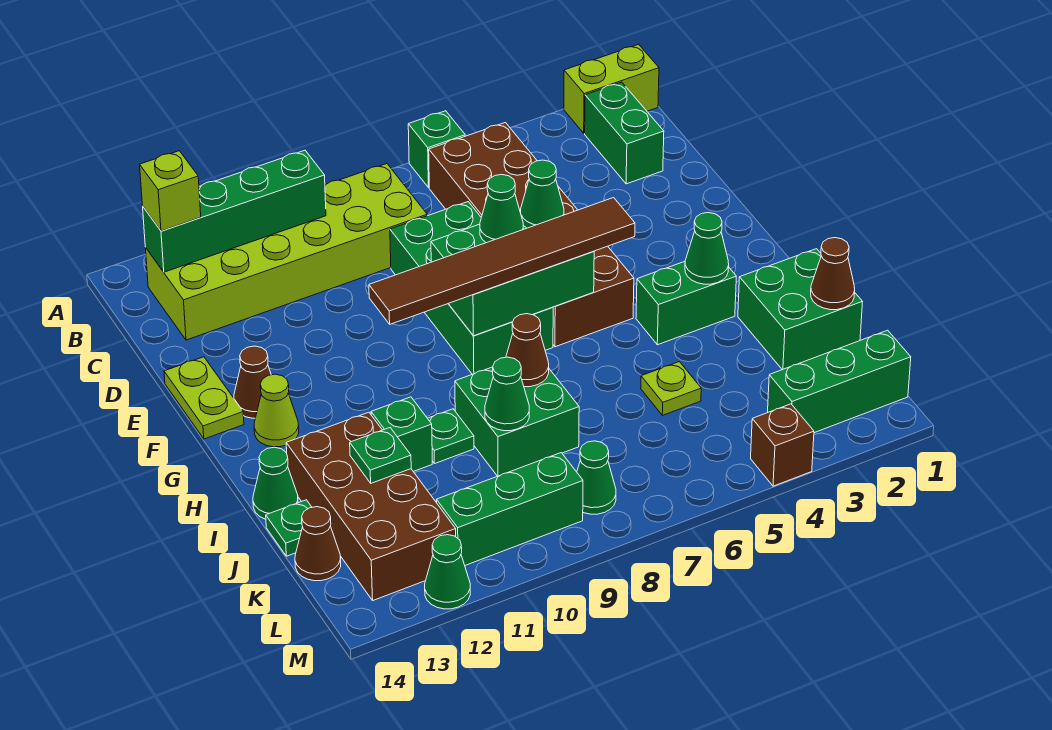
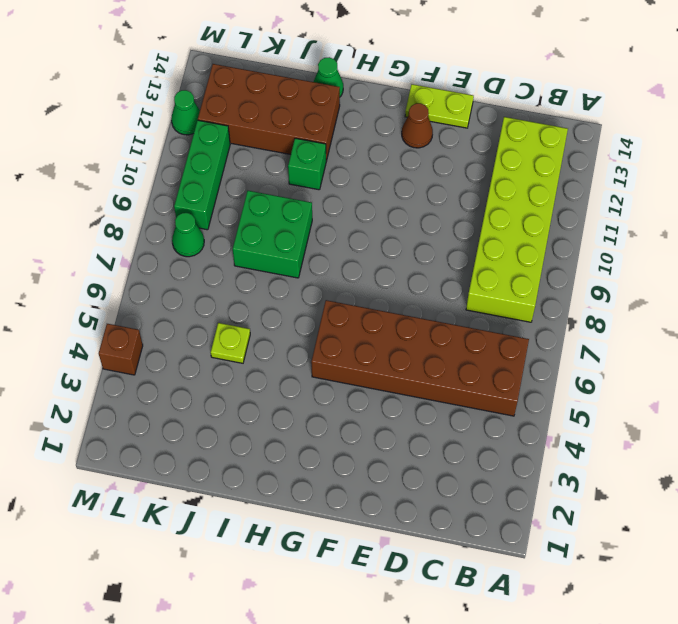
none -> lime brick A1:A2 level 1
none -> green brick A6 level 1
none -> green brick B2:C2 level 1
none -> green brick D7:G8 level 1

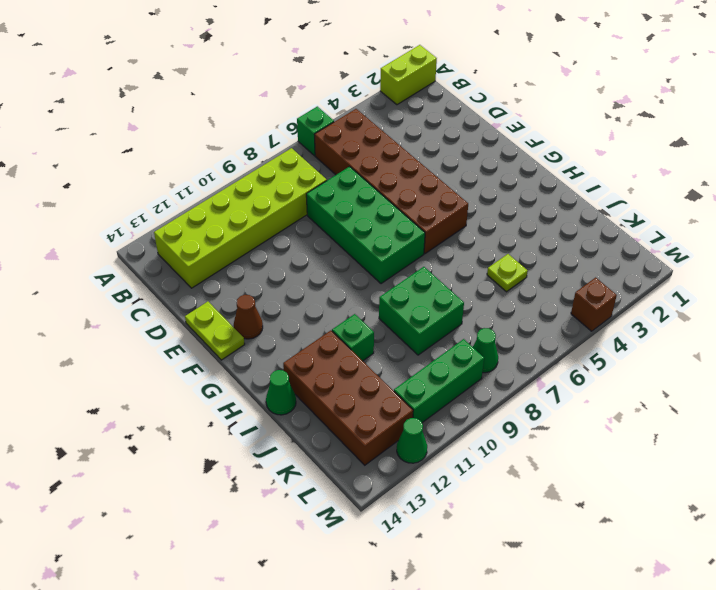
none -> green brick B2:C2 level 1
none -> lime cone G13 level 1
none -> green brick H3:H4 level 1
none -> green brick I1:J2 level 1

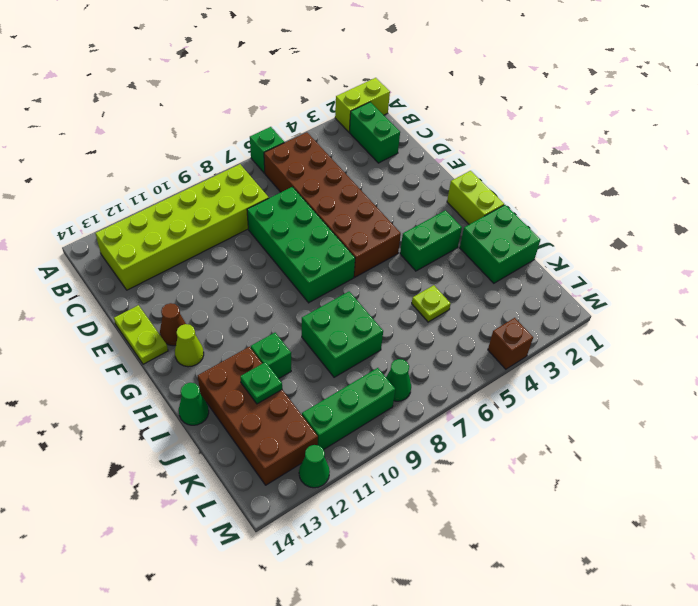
lime brick G1:H1 level 1 -> none
none -> green plate I10 level 1
none -> green plate J14 level 1
none -> brown cone K14 level 1
none -> green brick L1:L3 level 1

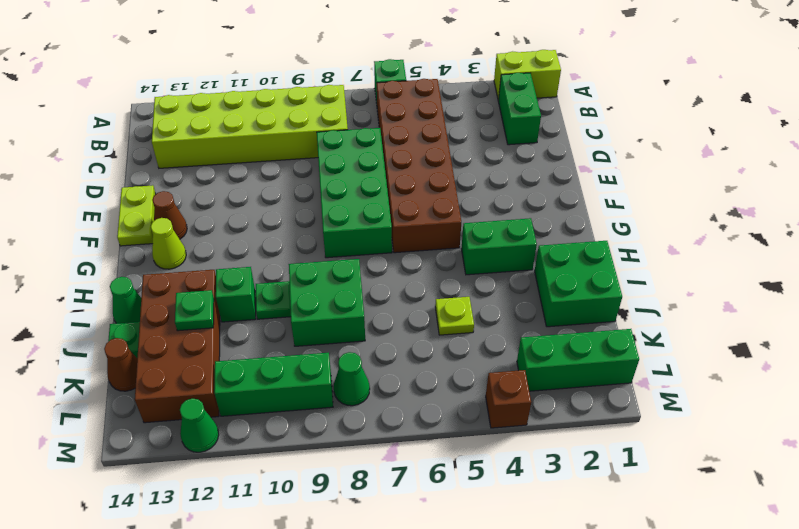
none -> green brick B10:B13 level 2
none -> green brick F6:G8 level 2
none -> green cone H3 level 2
none -> brown cone I8 level 2

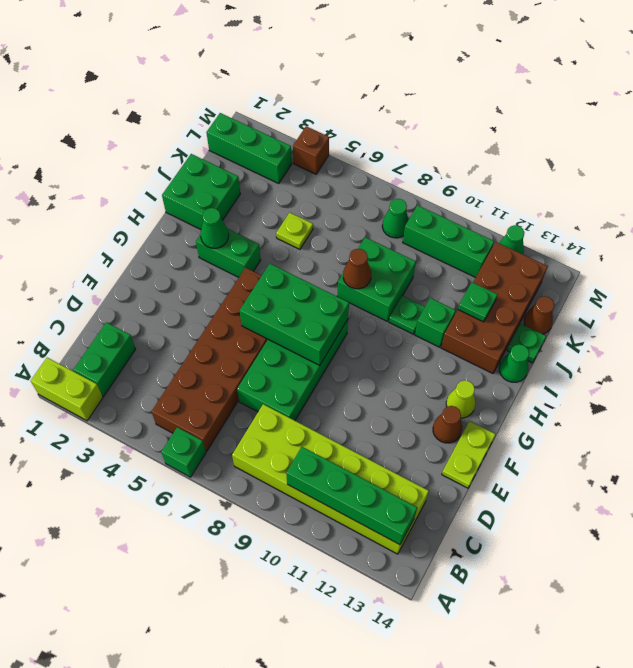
none -> brown cone J1 level 2
none -> green cone J9 level 2
none -> lime brick B13 level 3
none -> green cone F6 level 3

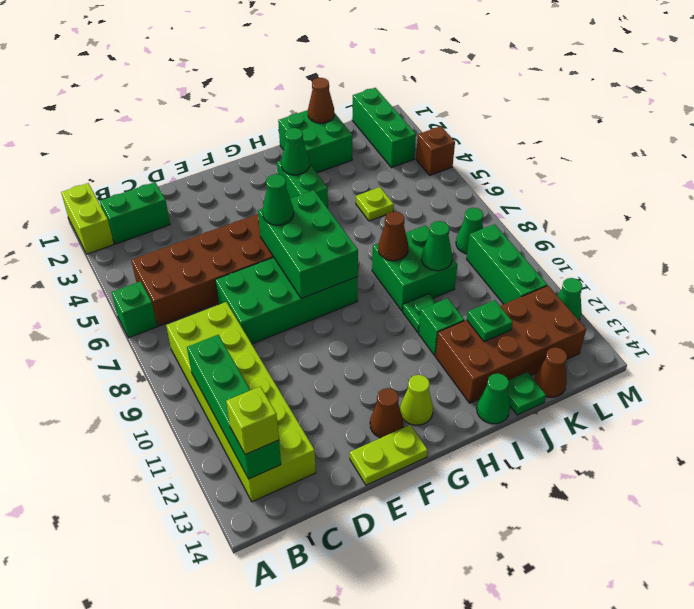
none -> green cone F7 level 3
none -> brown tile G5:G10 level 3

